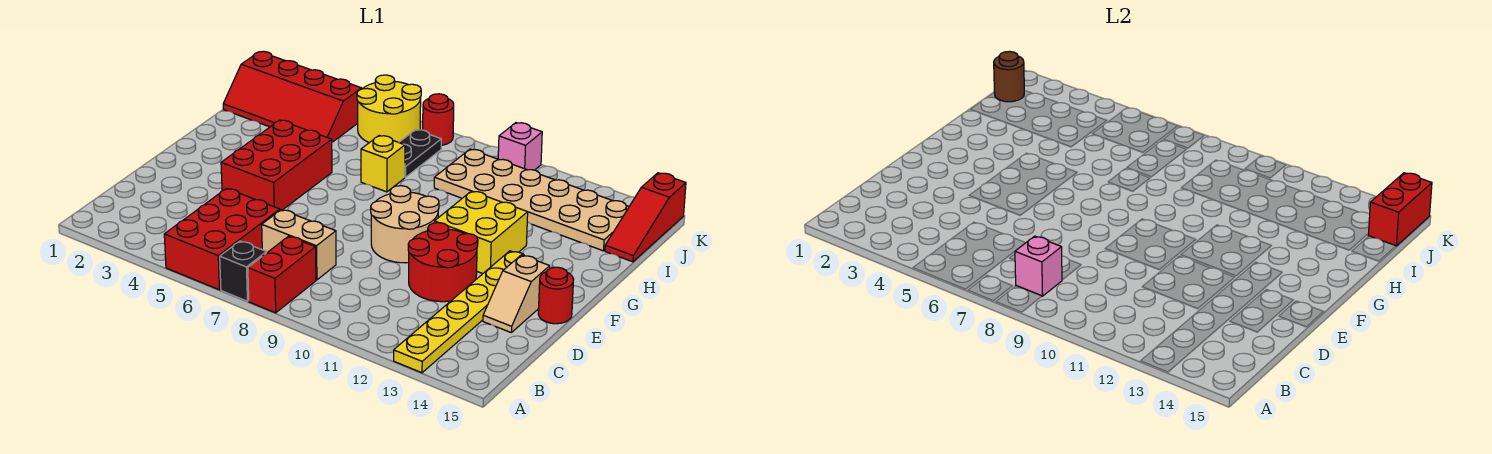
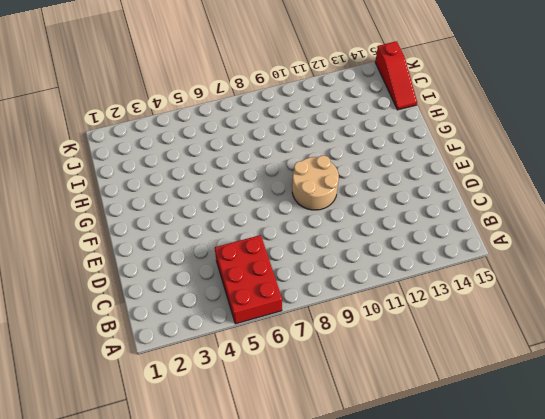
none -> black brick A7 level 1
none -> red brick A8:B8 level 1
none -> yellow plate A13:F13 level 1

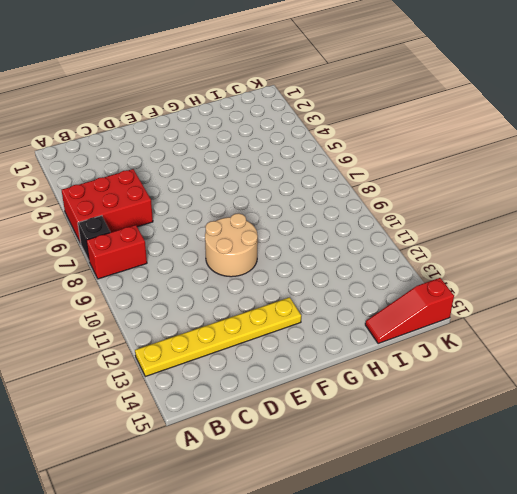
none -> tan brick C7:C8 level 1
none -> red round brick D11:E12 level 1
none -> tan slope D14:E14 level 1 top E

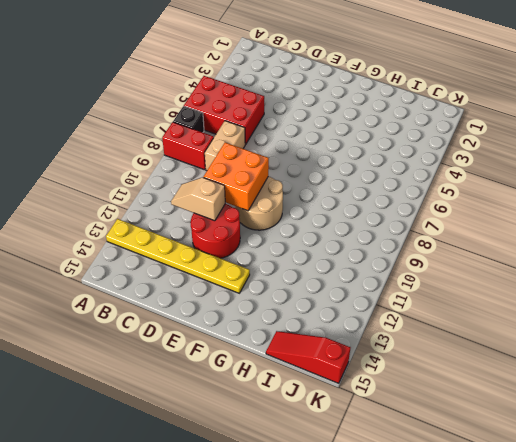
tan slope C11:D11 level 2 top D -> tan slope D14:E14 level 1 top E
orange brick D9:E10 level 2 -> none
none -> red brick E4:G5 level 1
none -> red round brick E15 level 1
none -> yellow brick F11:G12 level 1

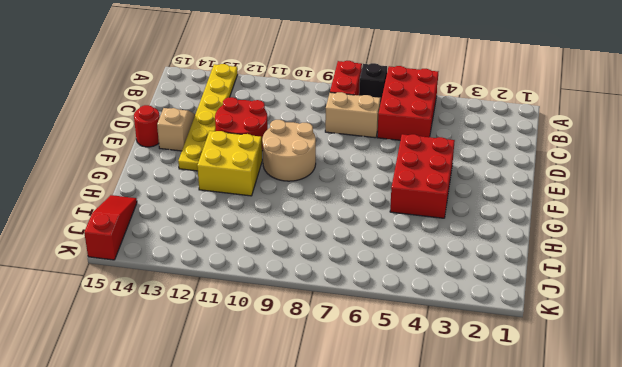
none -> yellow brick H7 level 1
none -> red slope I1:J4 level 1 top J
none -> black plate I7:J7 level 1

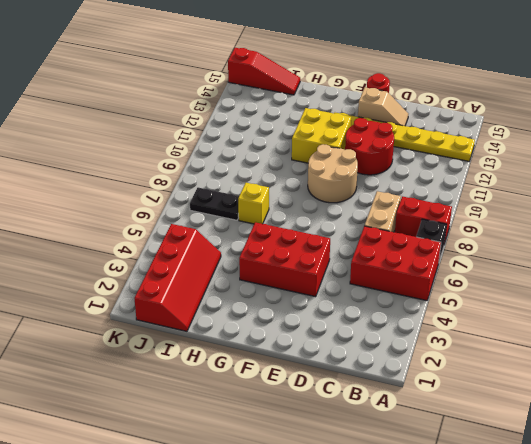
none -> tan plate I9:J14 level 1
none -> yellow round brick J5:K6 level 1
none -> red round brick K7 level 1

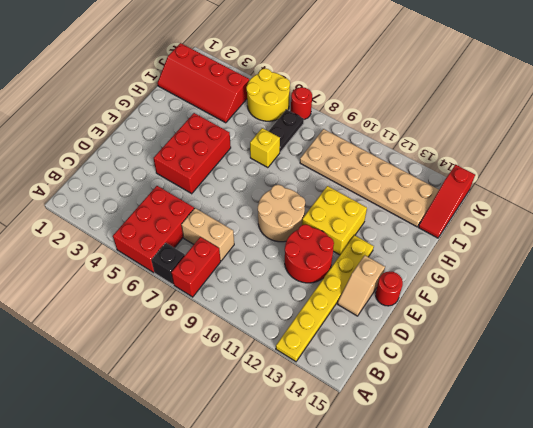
none -> pink brick K10 level 1
none -> pink brick B8 level 2
none -> brown round brick J1 level 2

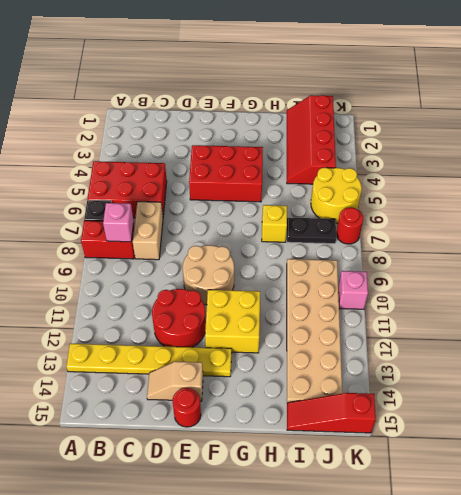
none -> brown round brick J1 level 2
none -> red brick J15:K15 level 2

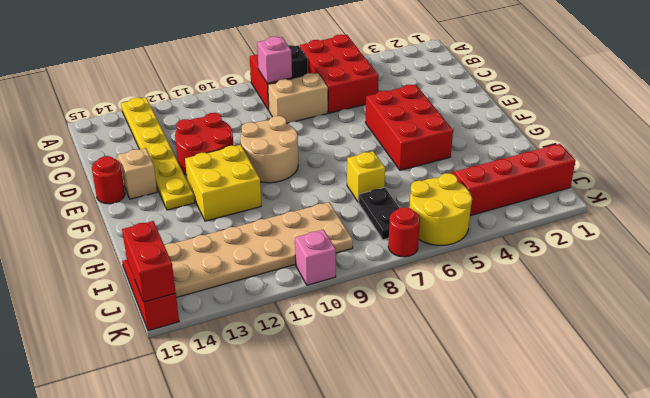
none -> brown round brick J1 level 2

